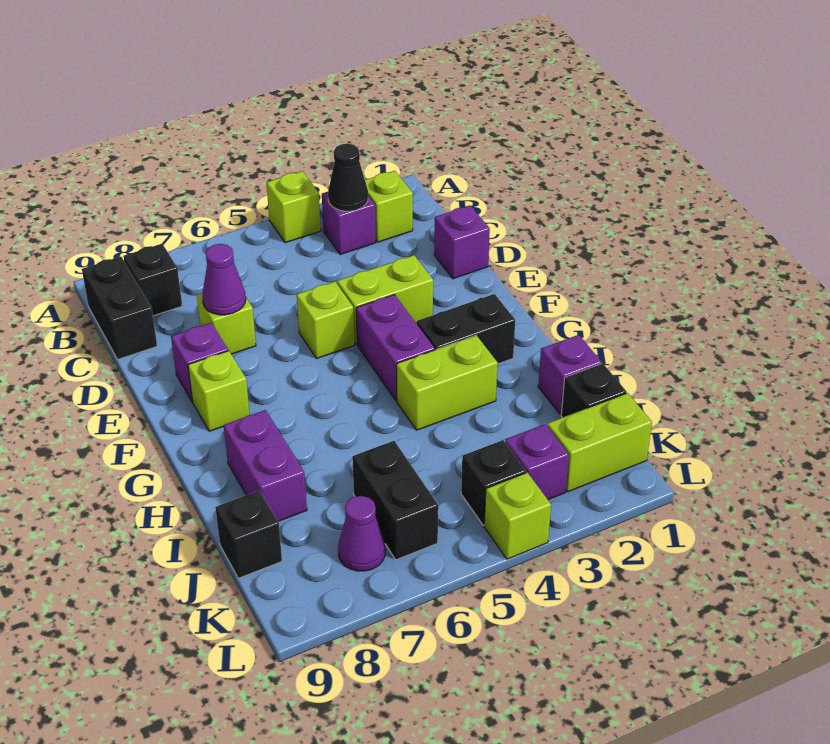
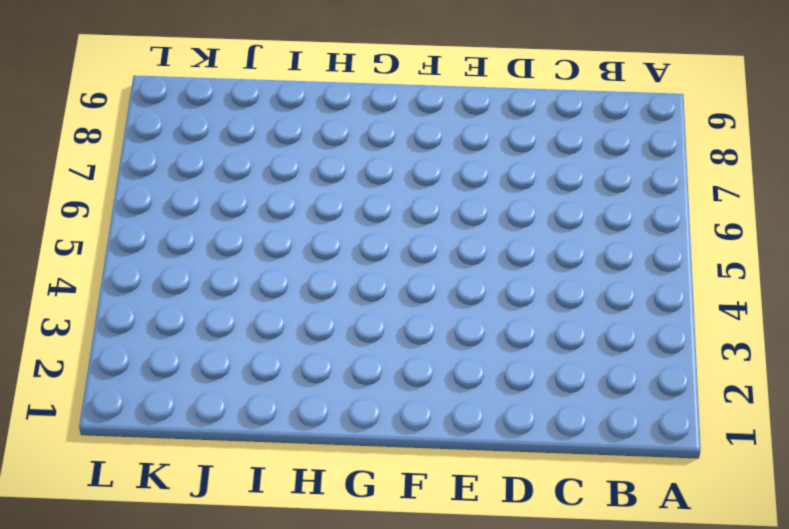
none -> lime brick A4 level 1
none -> lime brick B2 level 1
none -> purple brick B3 level 1

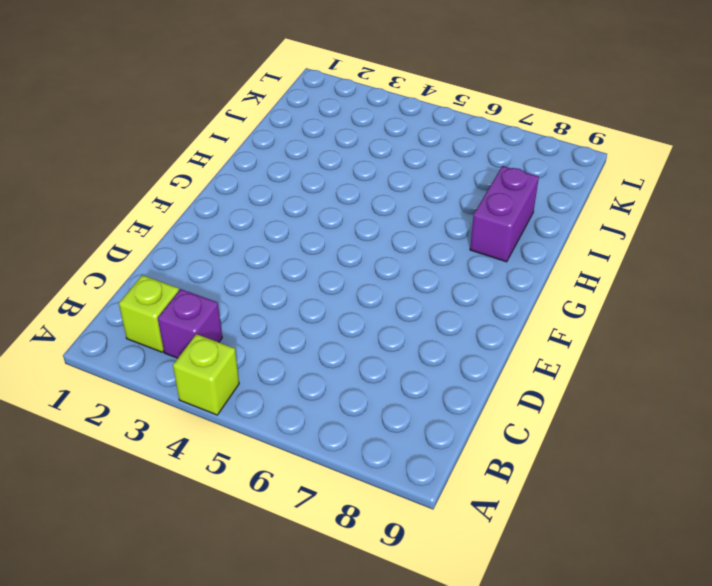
none -> black brick B8 level 1
none -> black brick B9:C9 level 1
none -> purple brick D1 level 1

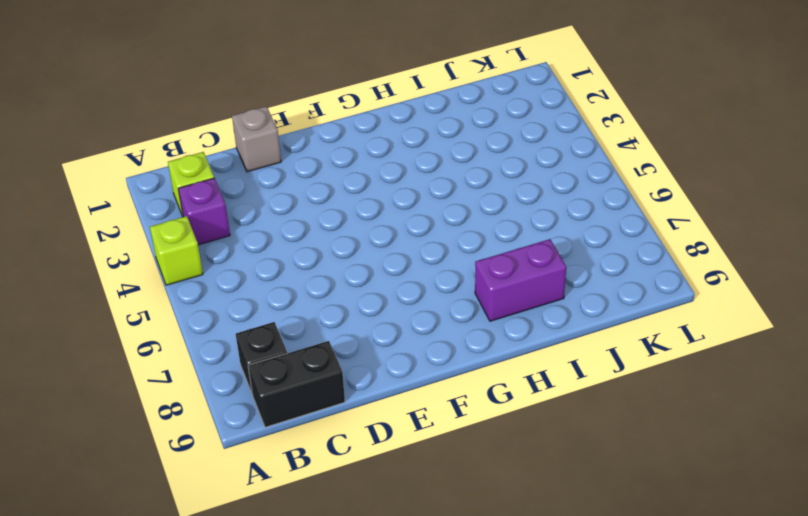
grey brick D1 level 1 -> purple brick D1 level 1
none -> lime brick D7 level 1
none -> lime brick E3:E4 level 1
none -> lime brick E5 level 1

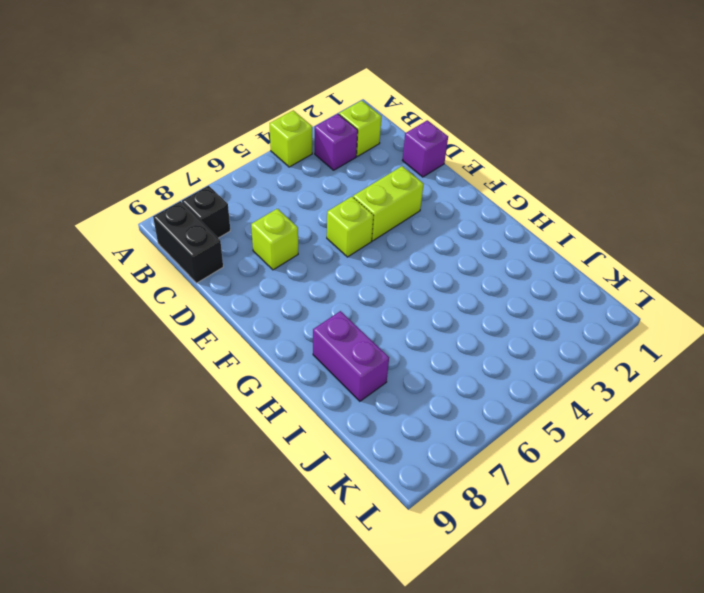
none -> purple brick E8 level 1
none -> purple brick F4:G4 level 1
none -> lime brick F8 level 1

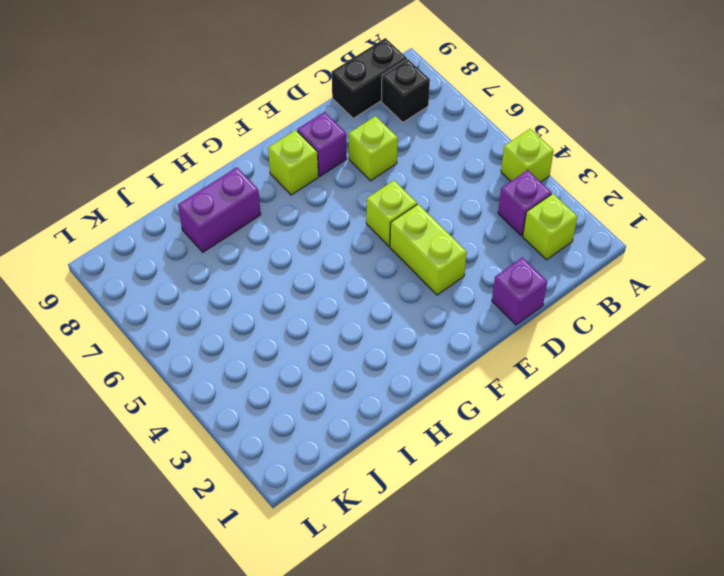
none -> purple brick F4:G4 level 1
none -> black brick G2:G3 level 1
none -> lime brick H3:H4 level 1

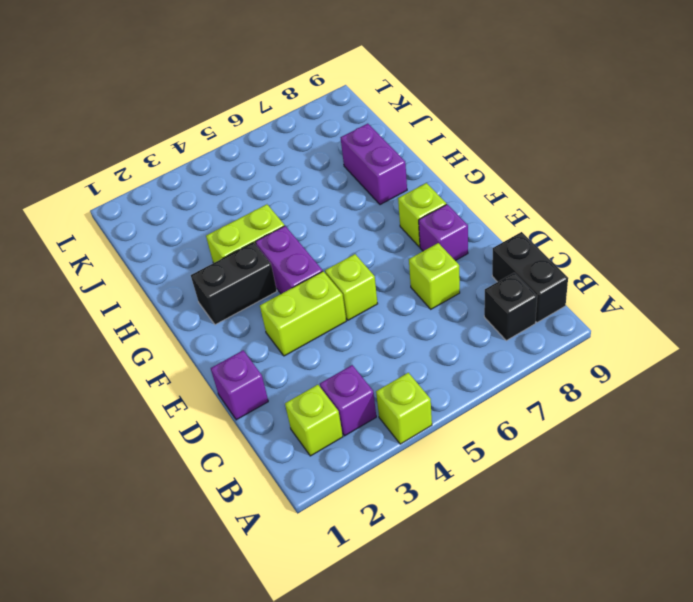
none -> purple brick I1 level 1
none -> black brick J1 level 1
none -> black brick J6:K6 level 1

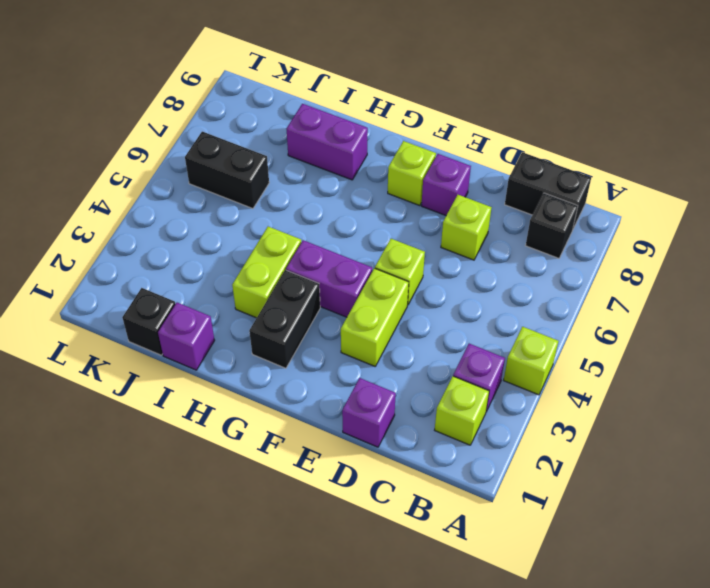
none -> black brick J9 level 1
none -> lime brick K1:K2 level 1
none -> purple brick K3 level 1

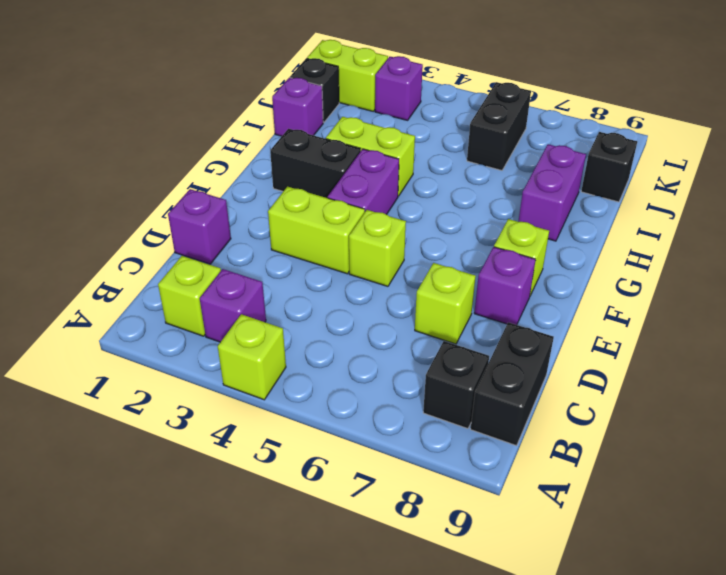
none -> black brick K4 level 1
none -> purple cone K7 level 1
none -> lime brick L4 level 1

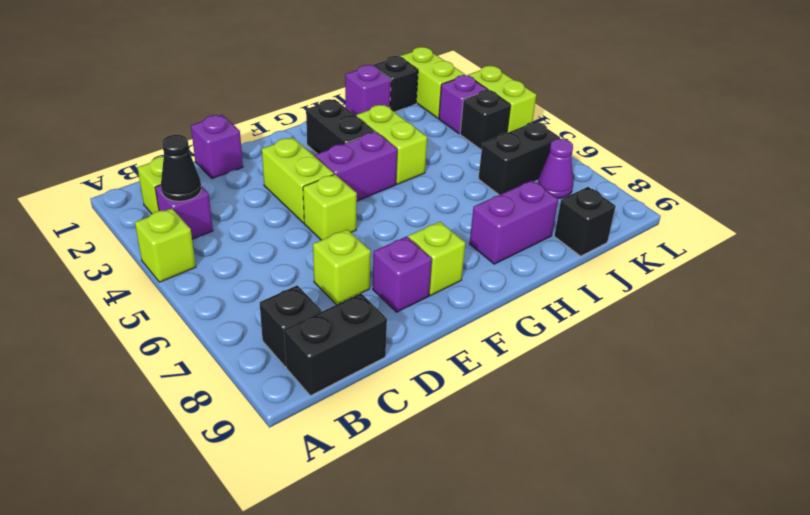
lime brick L3:L4 level 1 -> lime brick L4 level 1
none -> purple cone D7 level 2

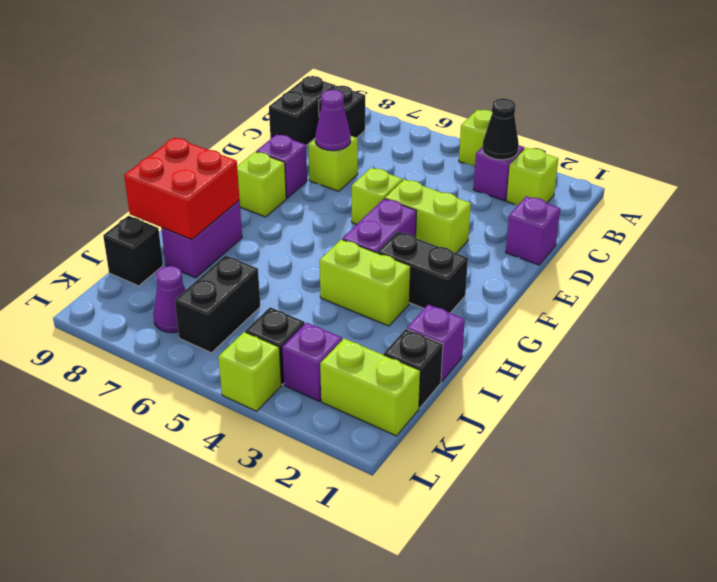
red brick H8:I9 level 2 -> none

